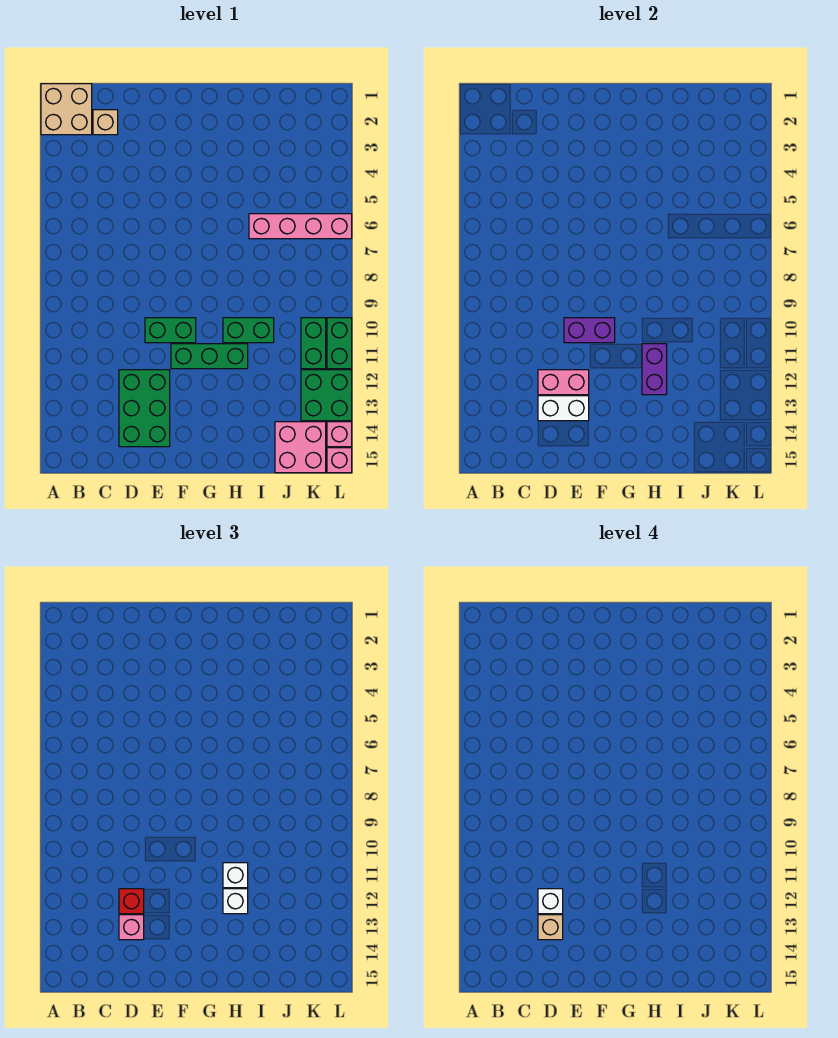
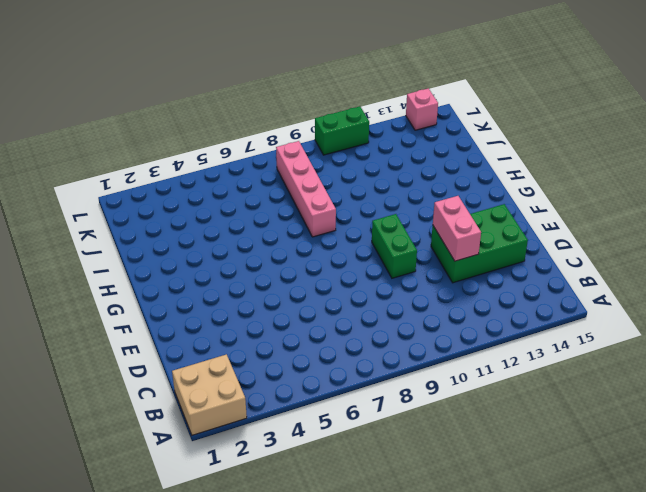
pink brick H8:K8 level 1 -> pink brick I6:L6 level 1
none -> tan brick C2 level 1
none -> green brick F11:H11 level 1
none -> green brick H10:I10 level 1

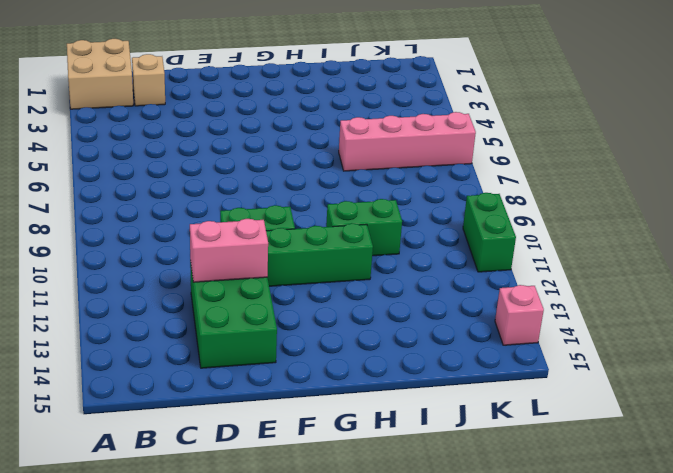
none -> pink brick J14:K15 level 1
none -> green brick K10:K11 level 1
none -> green brick K12:L13 level 1

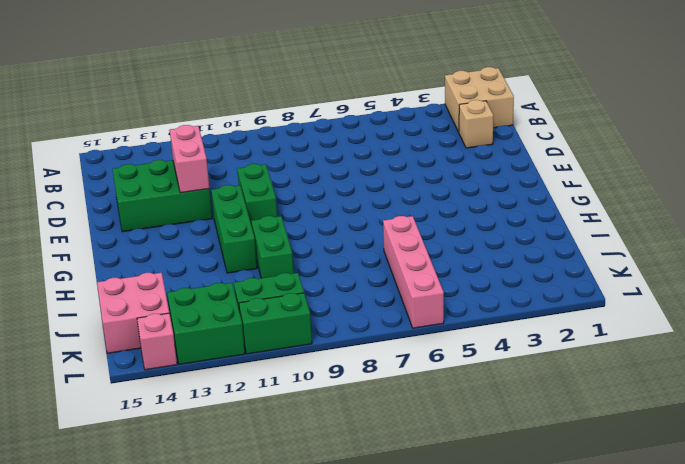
none -> pink brick L15 level 1
none -> white brick D13:E13 level 2
none -> purple brick E10:F10 level 2

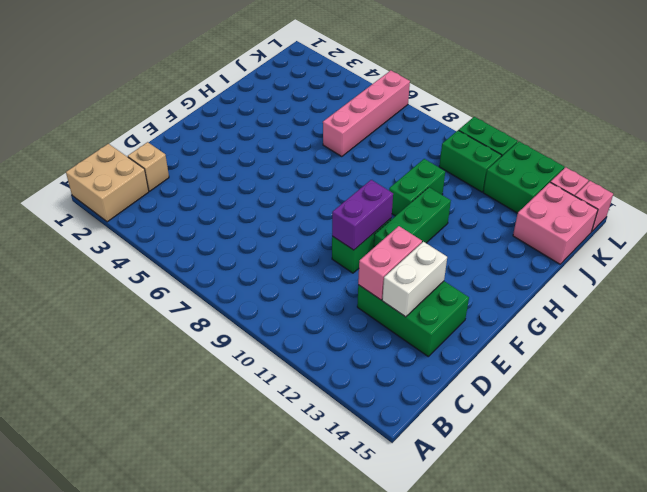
none -> purple brick H11:H12 level 2
none -> red brick D12 level 3
none -> pink brick D13 level 3

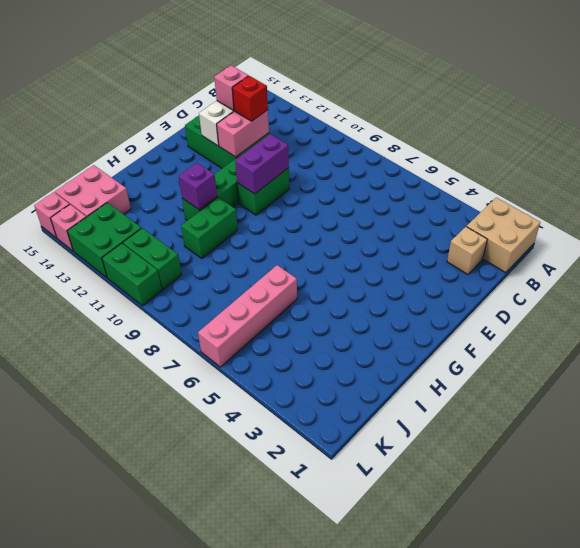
purple brick H11 level 2 -> purple brick H11:H12 level 2
none -> white brick H11 level 3
none -> white brick H12 level 3
none -> white brick D12 level 4

